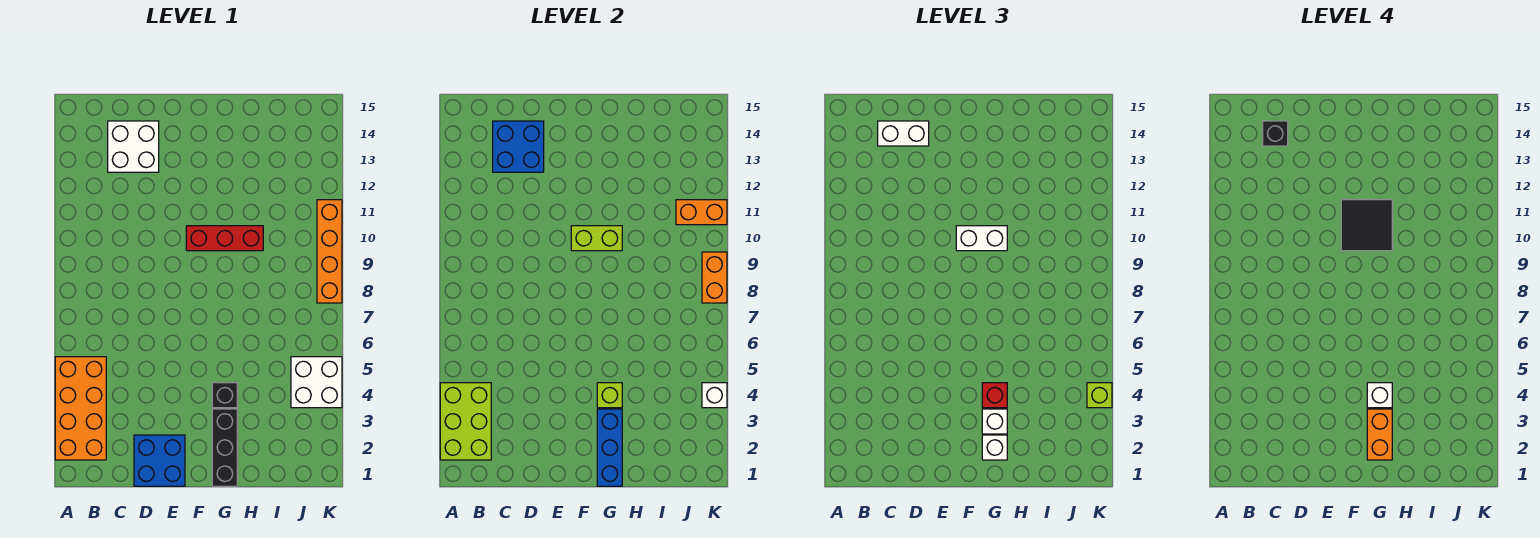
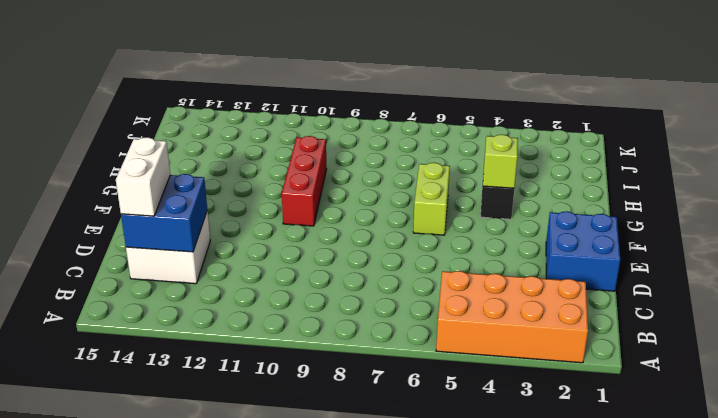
lime brick F6:G6 level 1 -> lime brick F10:G10 level 2
none -> black brick G1:G3 level 1
none -> white brick J4:K5 level 1
none -> orange brick K8:K11 level 1

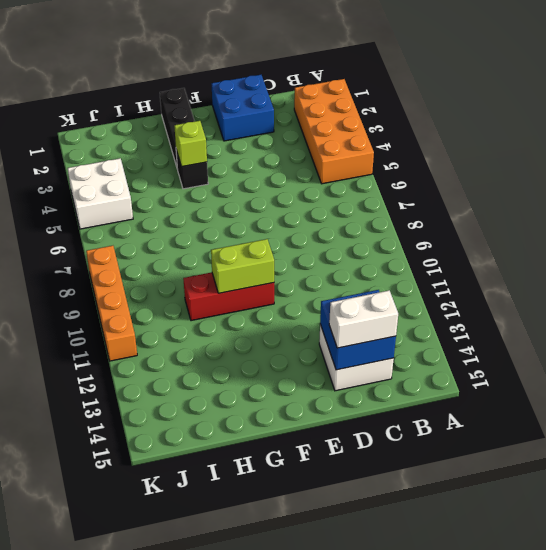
none -> lime brick A2:B4 level 2
none -> blue brick G1:G3 level 2
none -> orange brick J11:K11 level 2

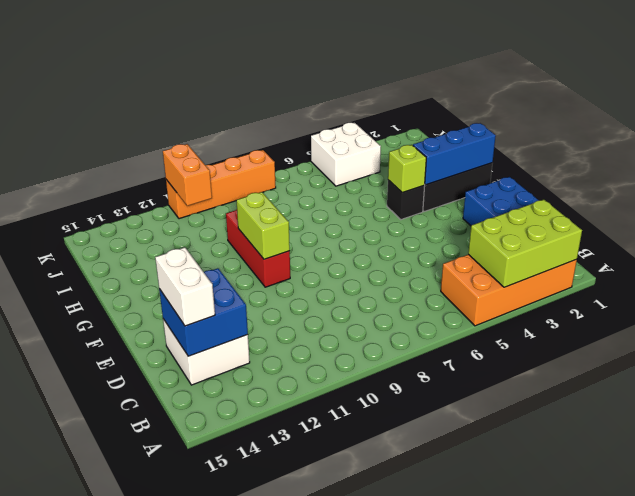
none -> white brick K4 level 2
none -> orange brick K8:K9 level 2
none -> white brick F10:G10 level 3

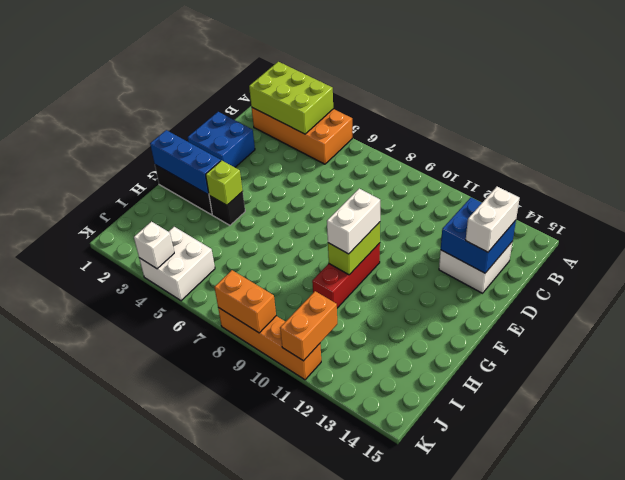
none -> white brick G2 level 3
none -> white brick G3 level 3
none -> red brick G4 level 3

